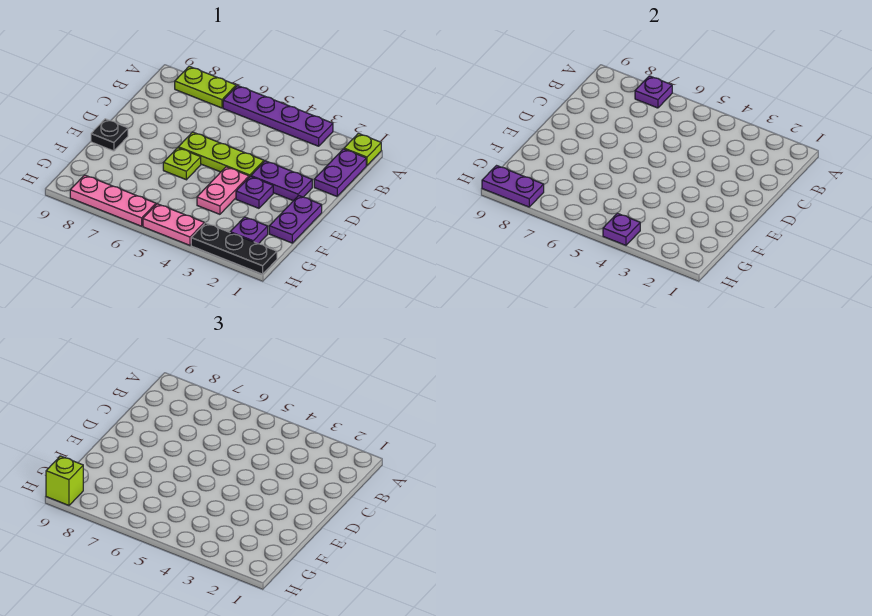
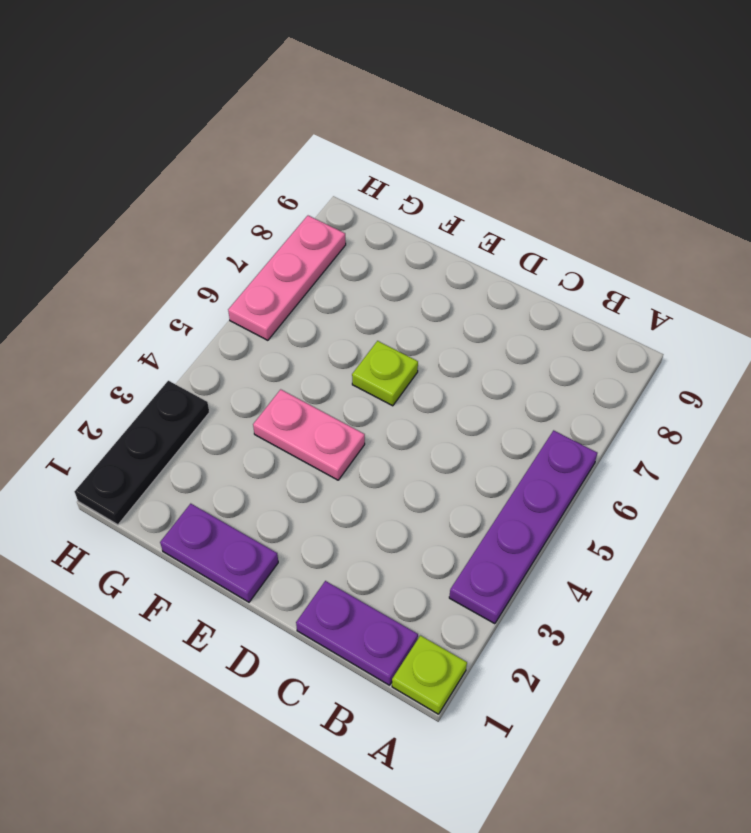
none -> lime plate A7:A8 level 1
none -> purple plate D2:D3 level 1
none -> lime plate D4:D6 level 1

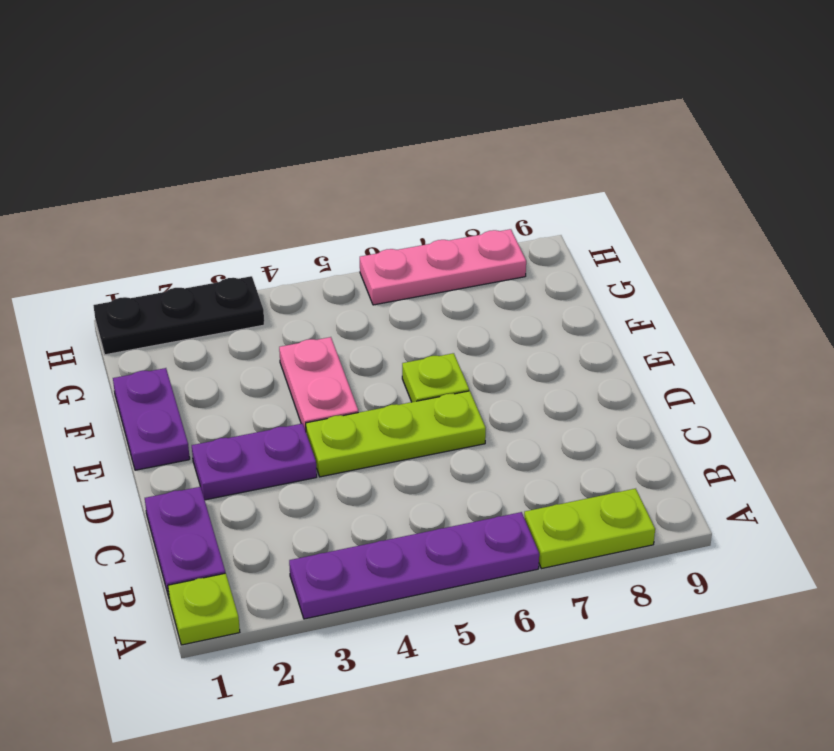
none -> purple plate E3 level 1
none -> black plate E9 level 1
none -> purple plate G2 level 1

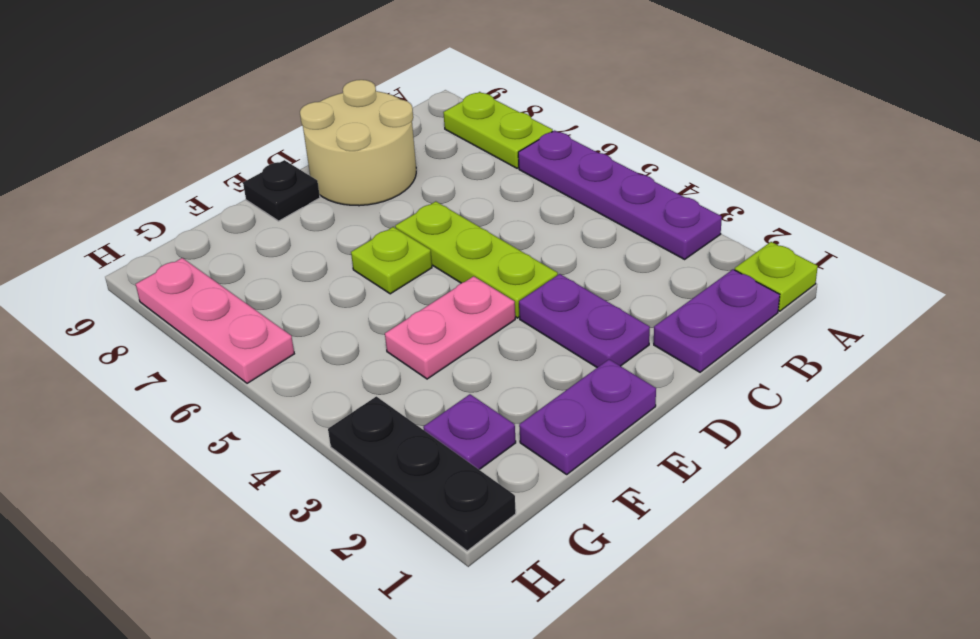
tan round brick C8:D9 level 1 -> none
none -> purple plate E3 level 1
none -> pink plate H4:H5 level 1
none -> purple plate A7 level 2

